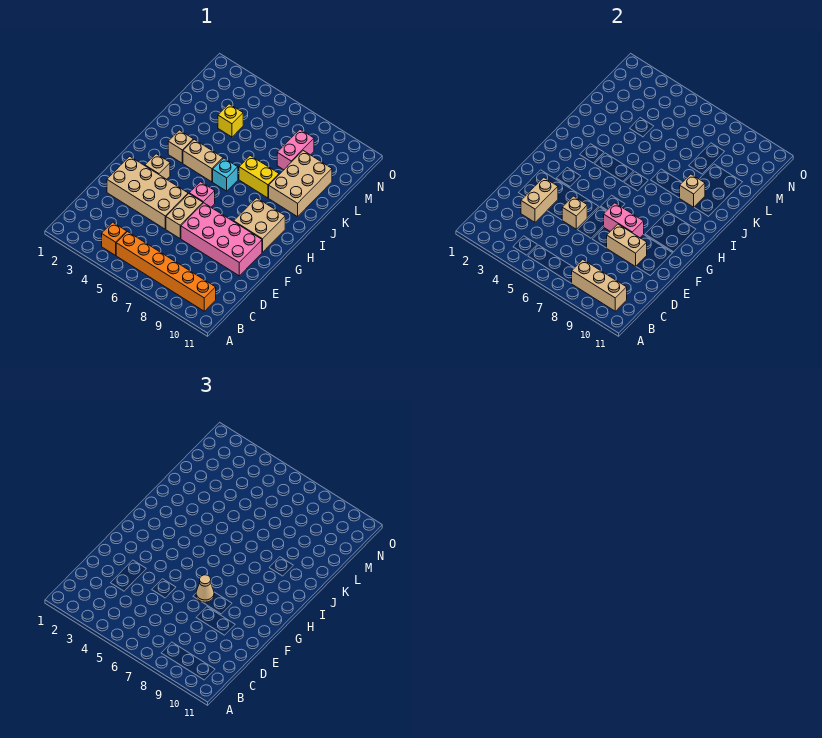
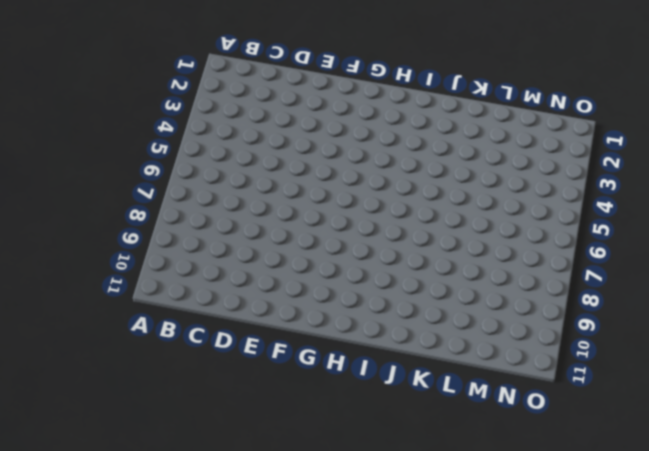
none -> orange brick B4 level 1
none -> orange brick B5:B10 level 1
none -> tan brick E2:F5 level 1

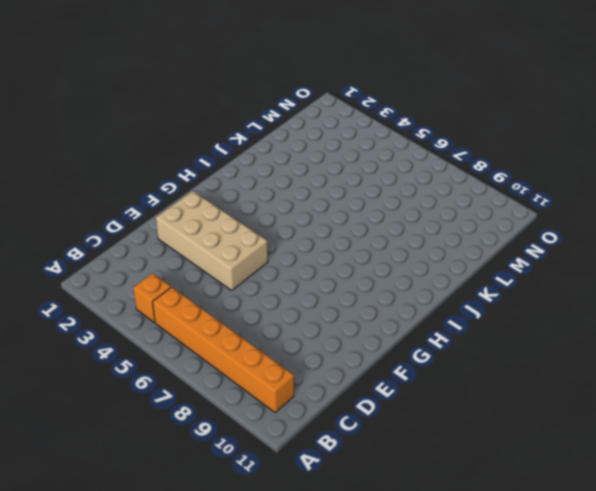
none -> tan brick E6:F6 level 1
none -> pink brick E7:F10 level 1
none -> tan brick G3 level 1

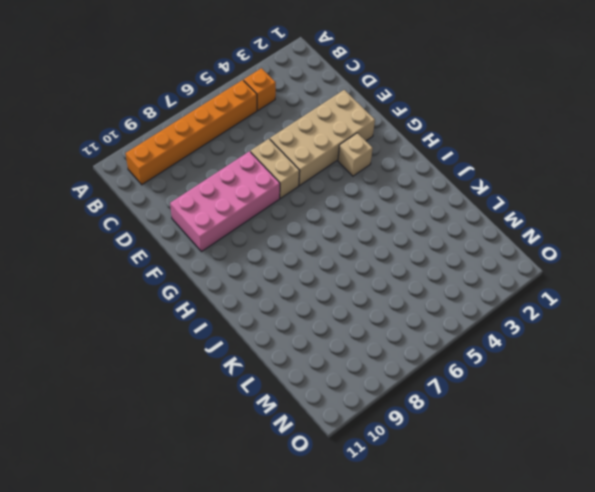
none -> pink brick G6 level 1
none -> tan brick G9:H10 level 1
none -> tan brick I3 level 1

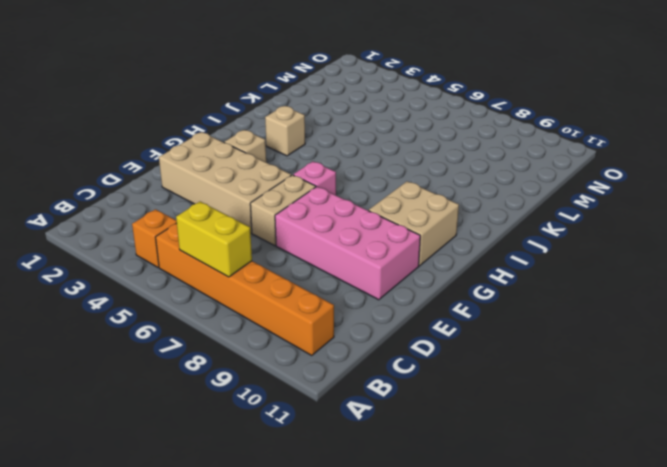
yellow brick B6:B7 level 2 -> yellow brick J7:J8 level 1
none -> tan brick I4:I5 level 1
none -> cyan brick I6 level 1
none -> tan brick J9:L10 level 1

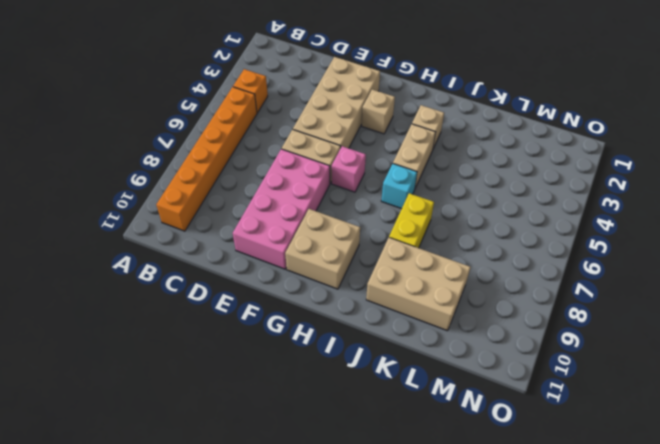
none -> yellow brick L4 level 1
none -> pink brick L8:M8 level 1
none -> tan brick B8:B10 level 2

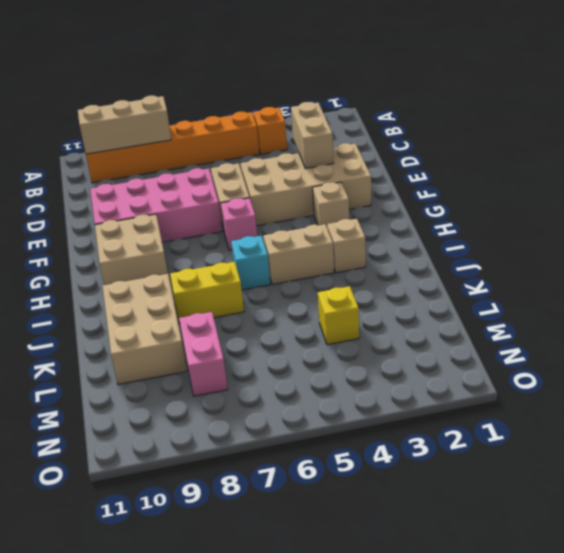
none -> tan brick E5 level 2
none -> tan brick E8:E9 level 2
none -> pink brick F7:F8 level 2

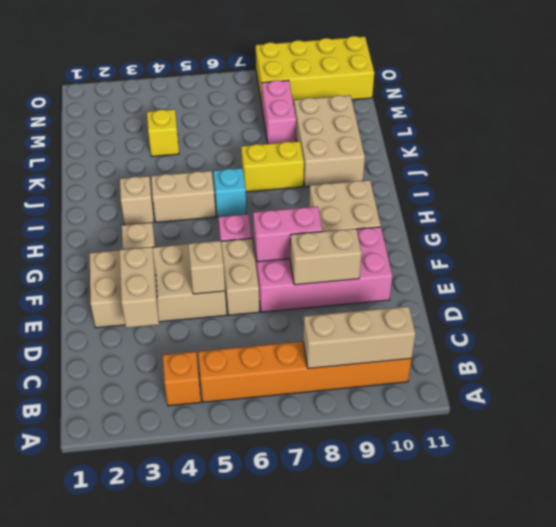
yellow brick N8:O11 level 1 -> none
none -> tan brick J9 level 2
none -> tan cone F7 level 3

